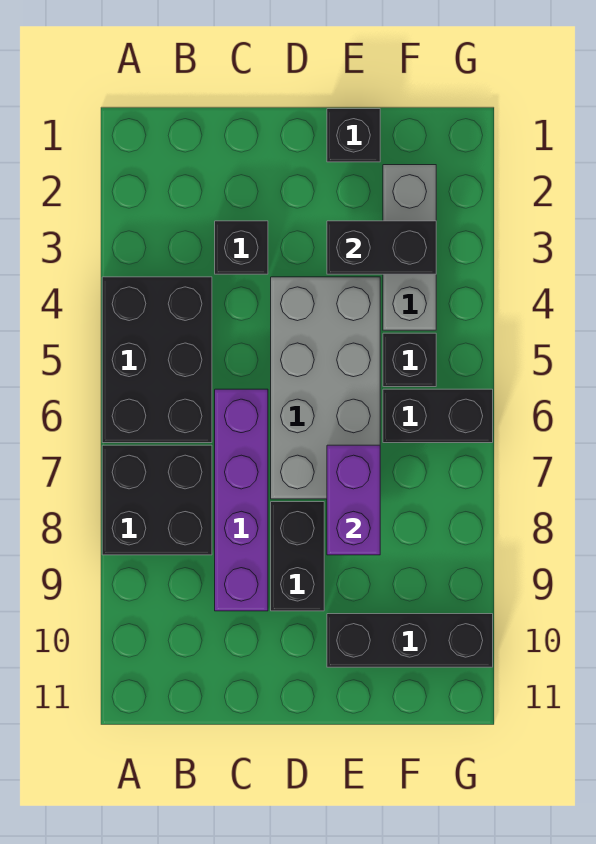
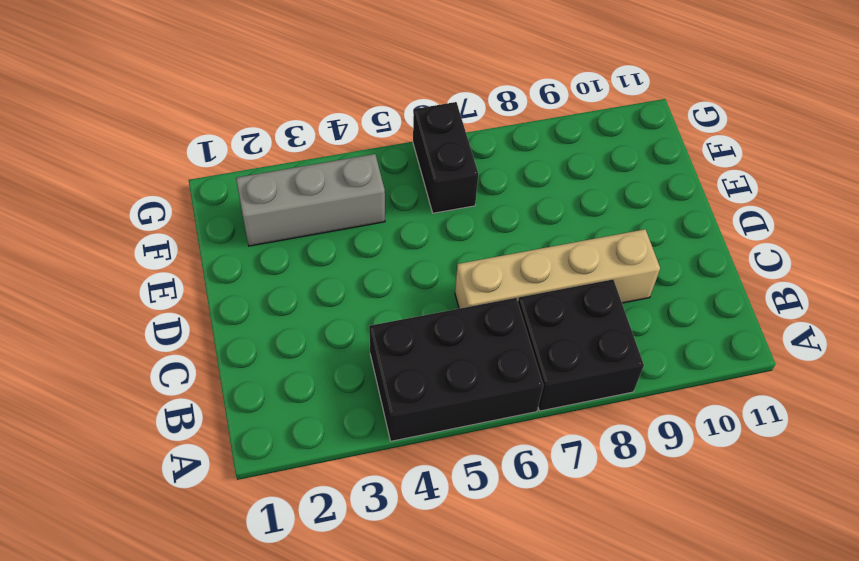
tan brick C6:C9 level 1 -> purple brick C6:C9 level 1
none -> black brick C3 level 1
none -> grey brick D4:E7 level 1
none -> black brick D8:D9 level 1

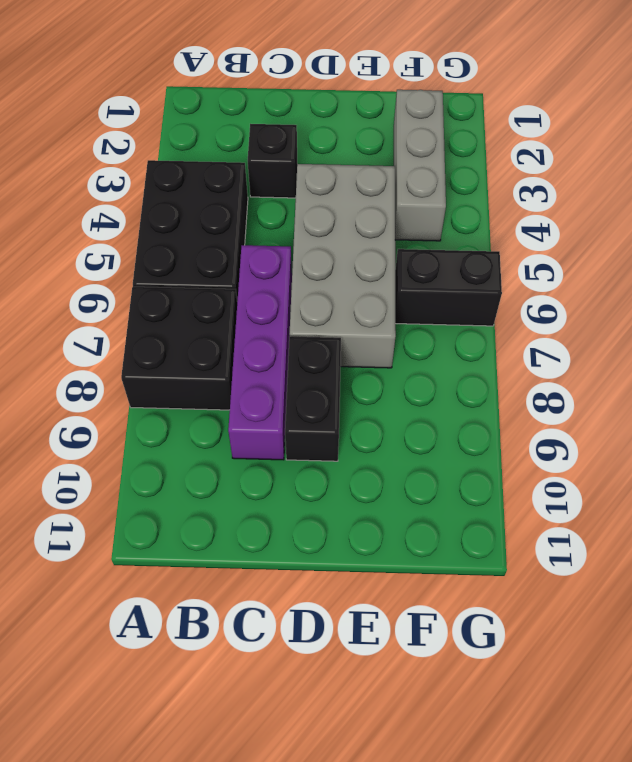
none -> black brick E1 level 1
none -> black brick E10:G10 level 1
none -> black brick F5 level 1

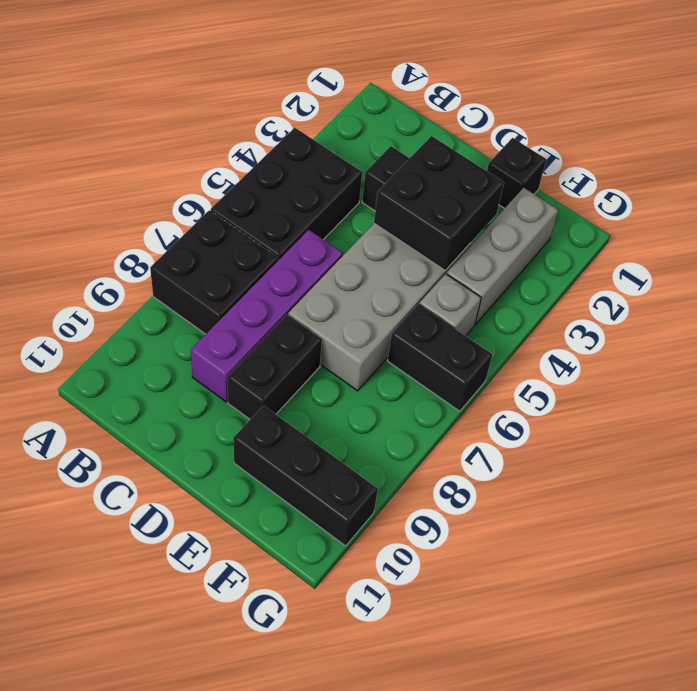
black brick D3:E4 level 2 -> black brick E3:F3 level 2
grey brick F5 level 1 -> black brick F5 level 1
none -> purple brick E7:E8 level 2

